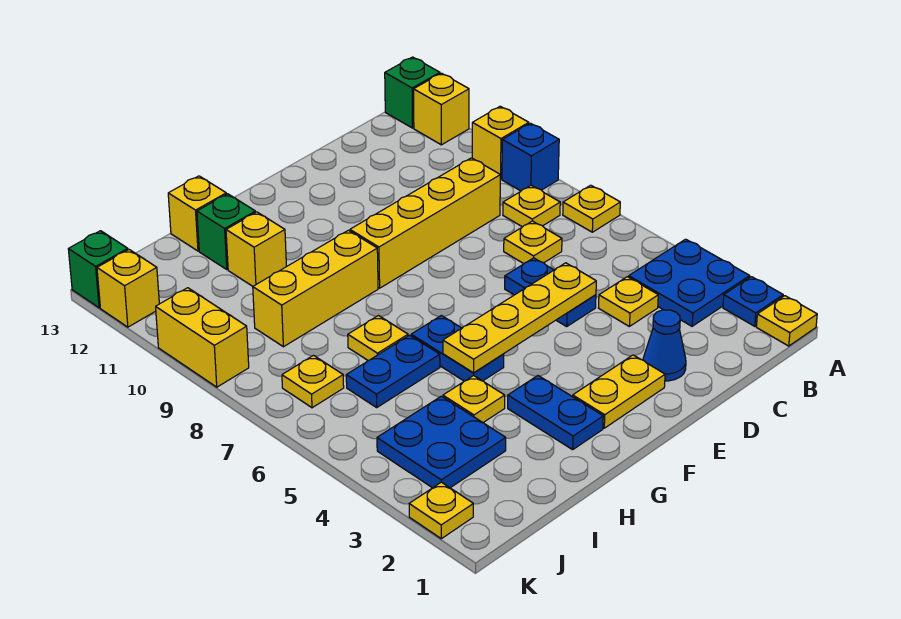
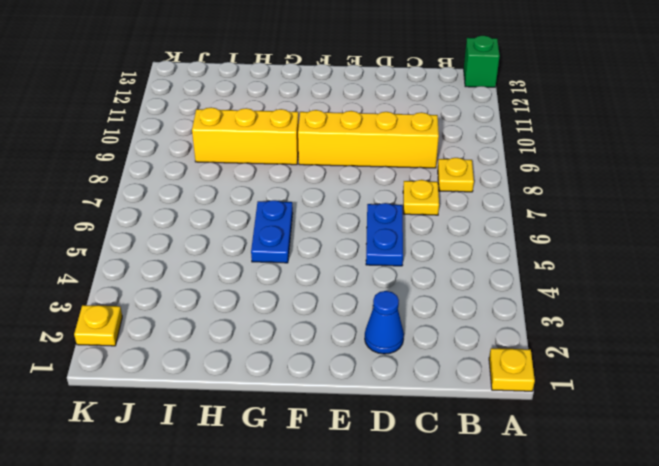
none -> blue plate A2 level 1
none -> blue plate A3:B4 level 1
none -> yellow plate A7 level 1
none -> blue brick A9 level 1

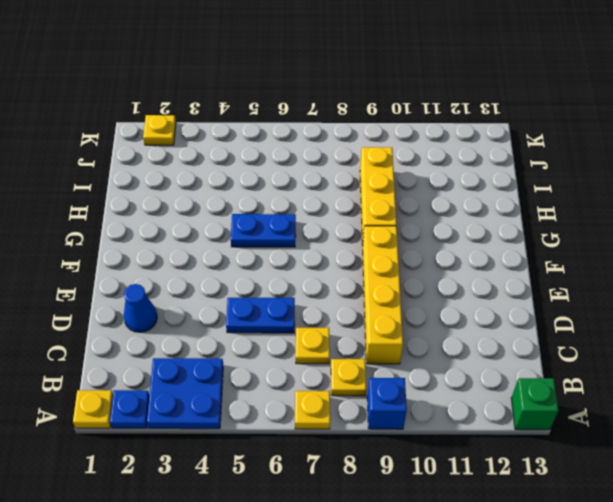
none -> yellow brick A10 level 1
none -> yellow brick A12 level 1
none -> yellow plate C4 level 1
none -> yellow plate E2:F2 level 1

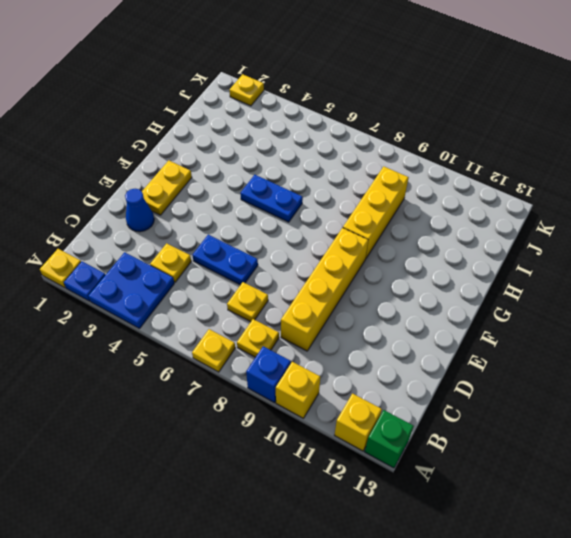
none -> blue plate G2:G3 level 1
none -> yellow plate H4 level 1
none -> blue plate H6:I6 level 1
none -> yellow plate H7 level 1

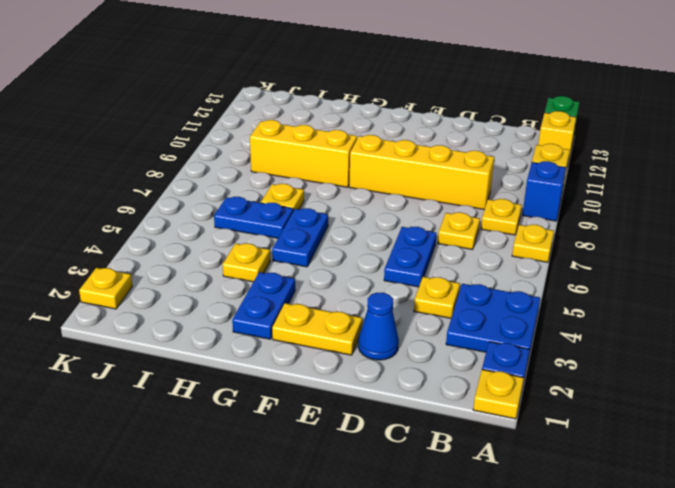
none -> yellow brick H11 level 1
none -> green brick H12 level 1
none -> yellow brick H13 level 1
none -> blue plate I3:J4 level 1

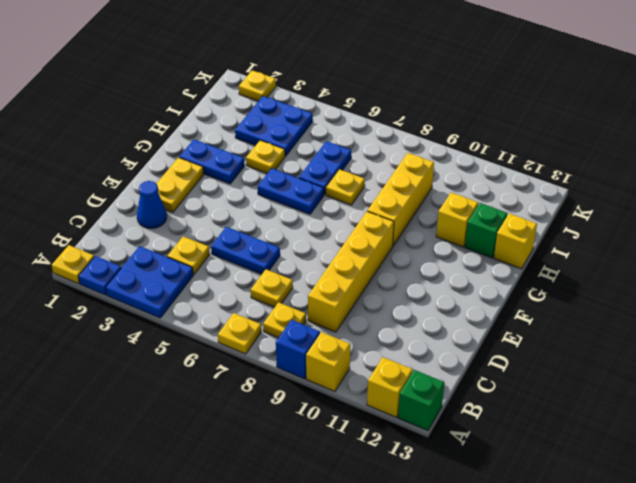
none -> yellow plate J7 level 1
none -> yellow brick K9:K10 level 1
none -> yellow brick K12 level 1
none -> green brick K13 level 1

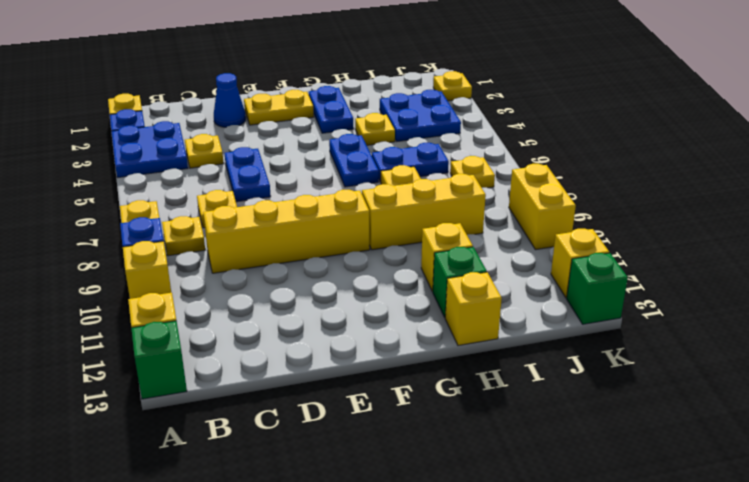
none -> yellow plate D5:G5 level 2

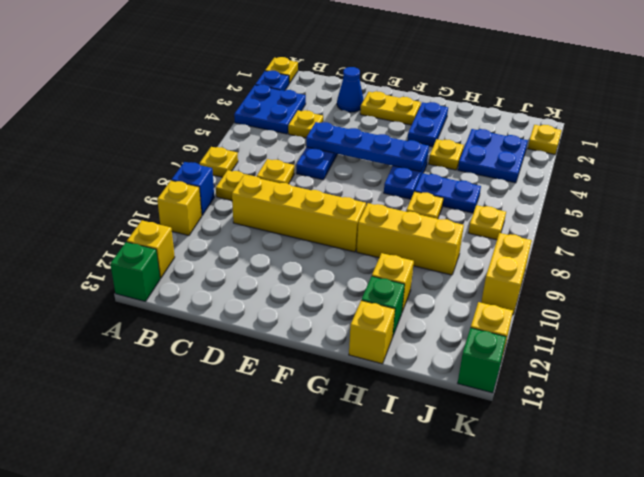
blue plate D5:G5 level 2 -> yellow plate D5:G5 level 2

